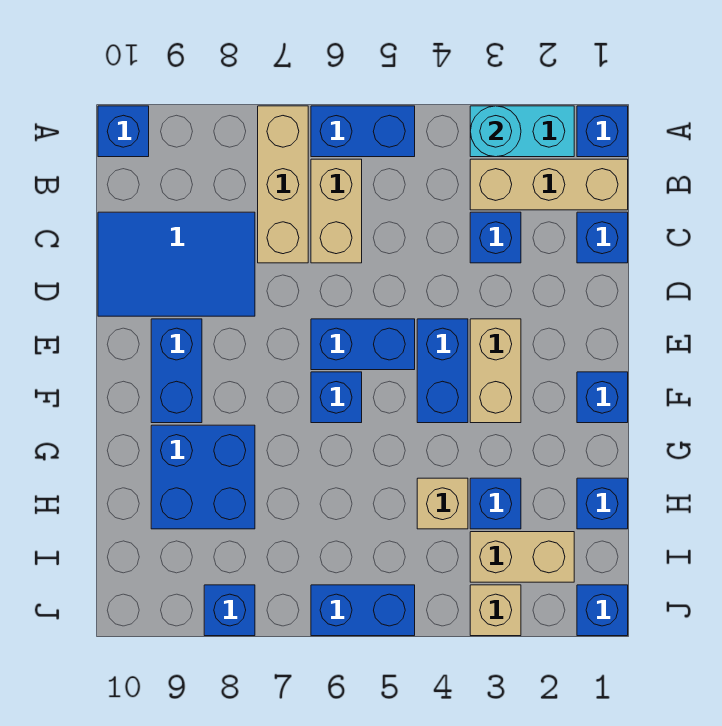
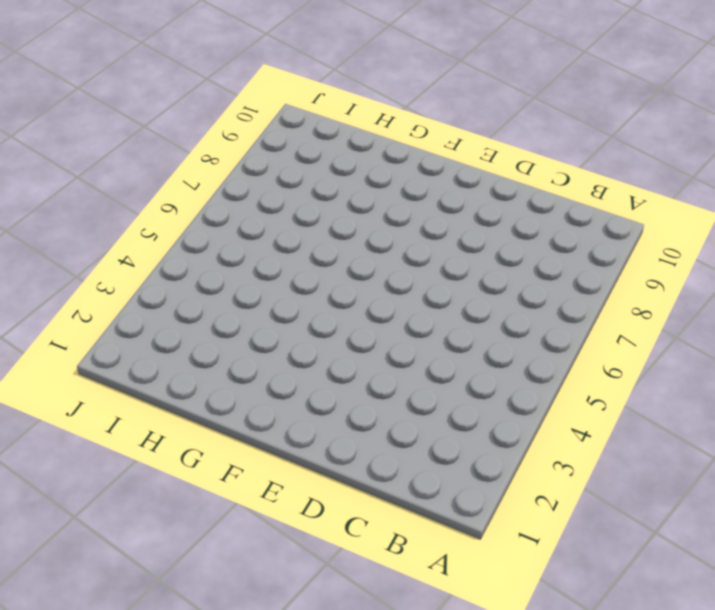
none -> blue brick A1 level 1
none -> cyan brick A2:A3 level 1
none -> blue brick A5:A6 level 1

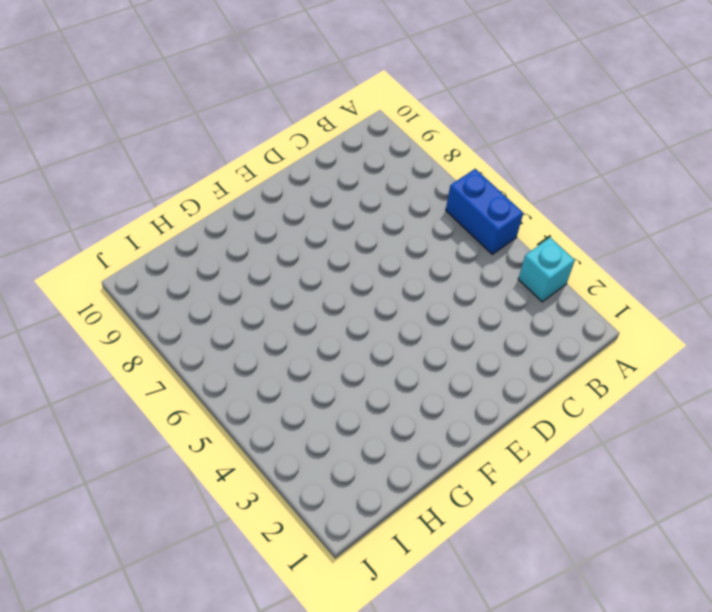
cyan brick A3 level 1 -> cyan brick A2:A3 level 1
none -> blue brick A1 level 1
none -> tan brick A7:C7 level 1
none -> blue brick A10 level 1

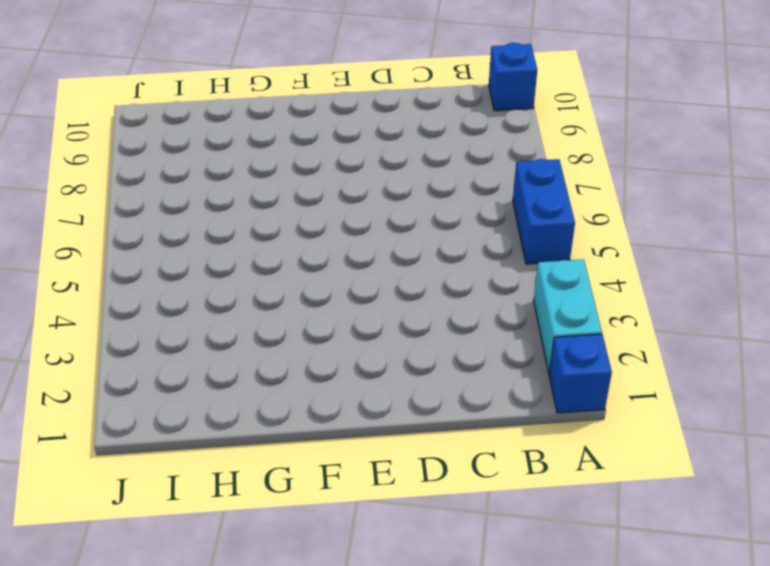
none -> tan brick A7:C7 level 1
none -> tan brick B1:B3 level 1
none -> tan brick B6:C6 level 1

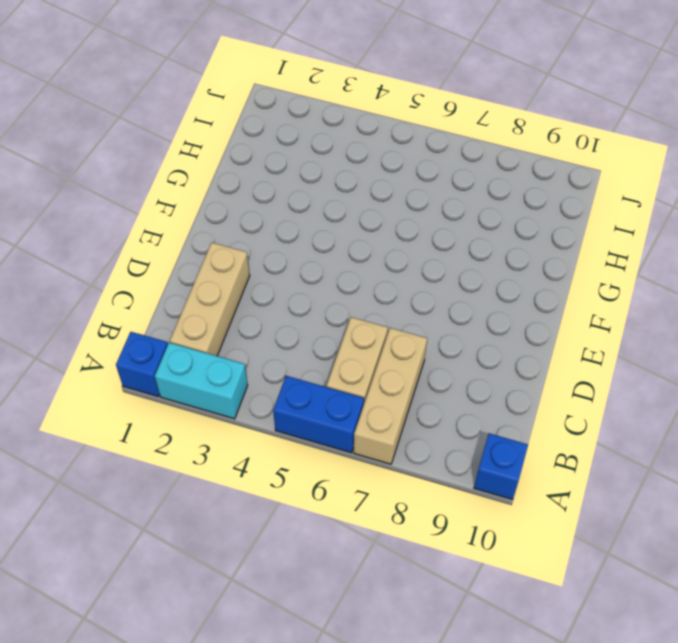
tan brick B2:D2 level 1 -> tan brick B1:B3 level 1
none -> blue brick C1 level 1
none -> blue brick C3 level 1
none -> blue tile C8:D10 level 1

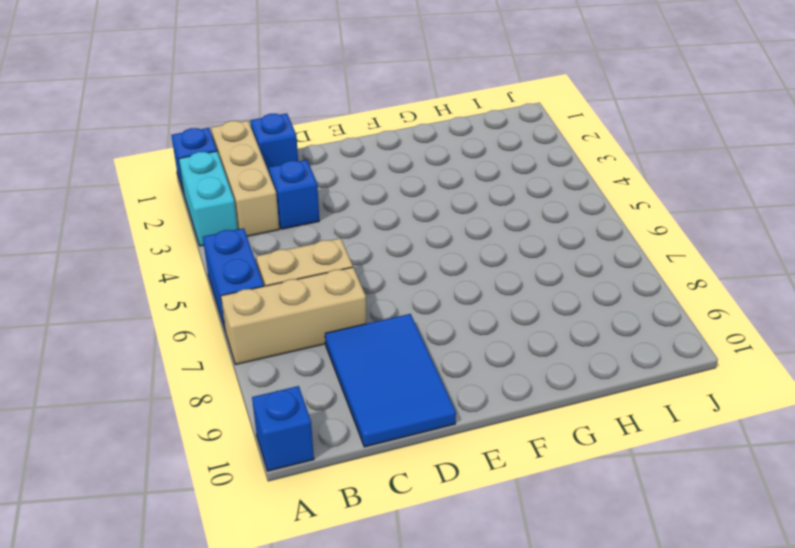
none -> tan brick E3:F3 level 1
none -> blue brick E4:F4 level 1
none -> blue brick E5:E6 level 1

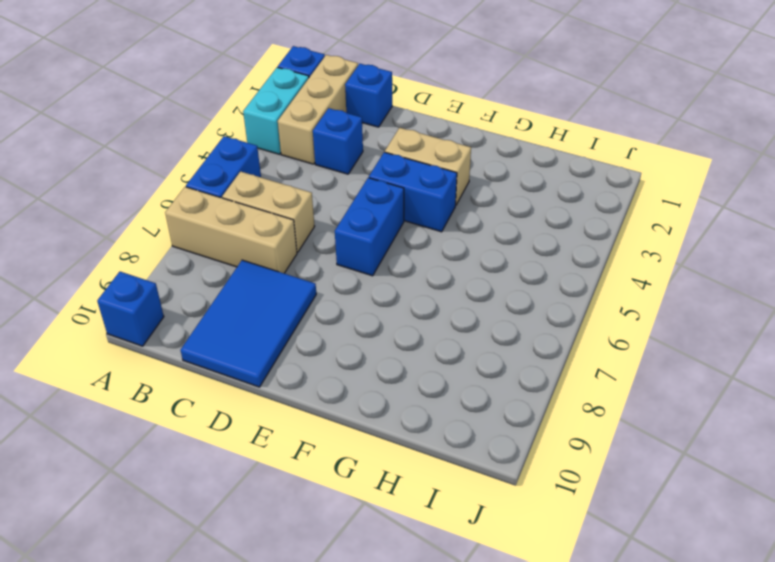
none -> blue brick E9:F9 level 1
none -> blue brick F1 level 1
none -> blue brick F6 level 1

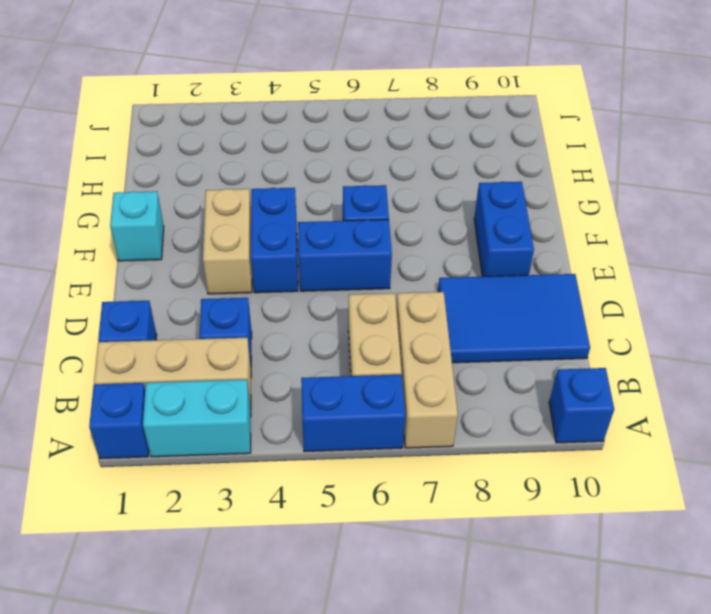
cyan brick F1 level 1 -> blue brick F1 level 1
none -> blue brick G8:H9 level 1
none -> blue brick H1 level 1
none -> blue brick H3 level 1

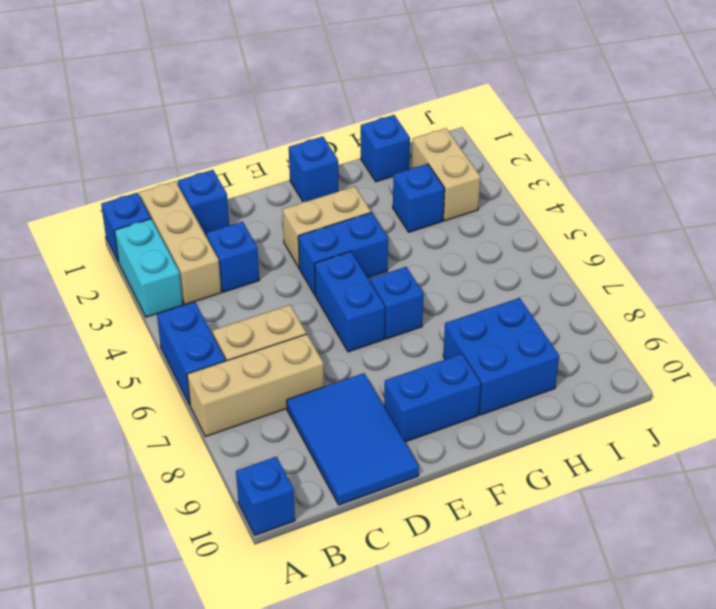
none -> tan brick H4 level 1
none -> blue brick J1 level 1
none -> tan brick J3 level 1

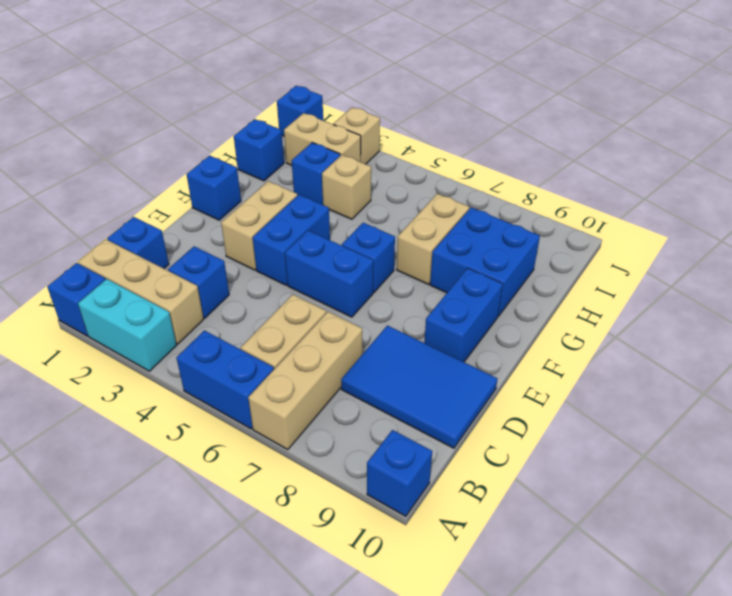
tan brick G7:H7 level 1 -> none
none -> blue brick J5:J6 level 1
none -> blue brick J8 level 1
none -> cyan round brick A3 level 2

